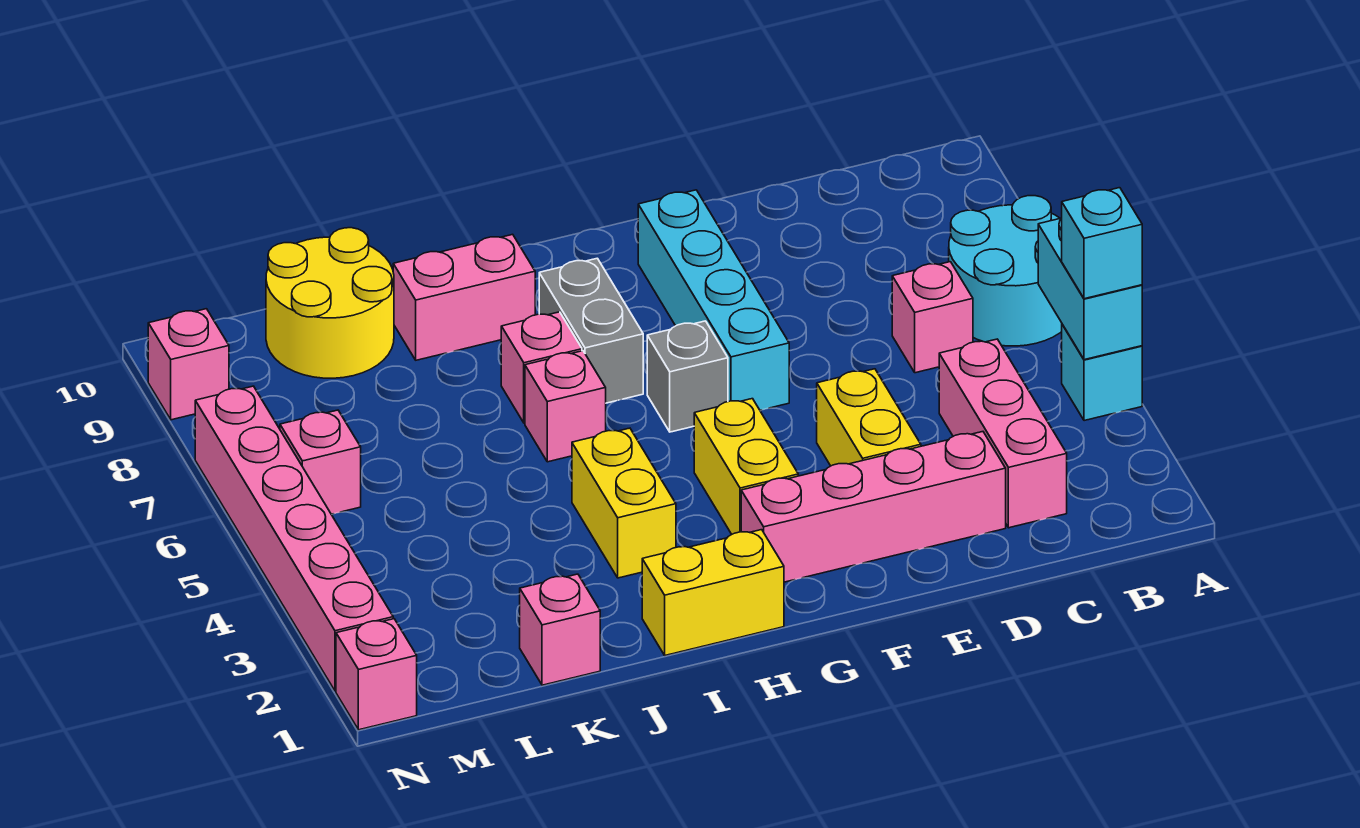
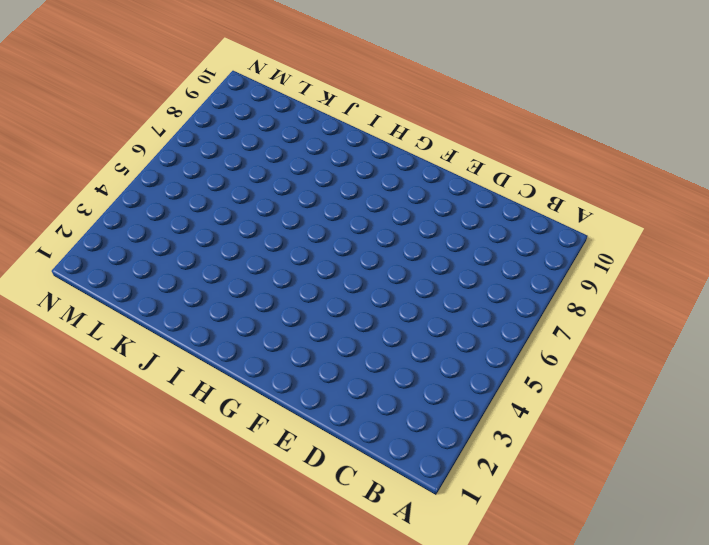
none -> cyan brick A4 level 1
none -> cyan round brick A6:B7 level 1
none -> pink brick C2:C4 level 1

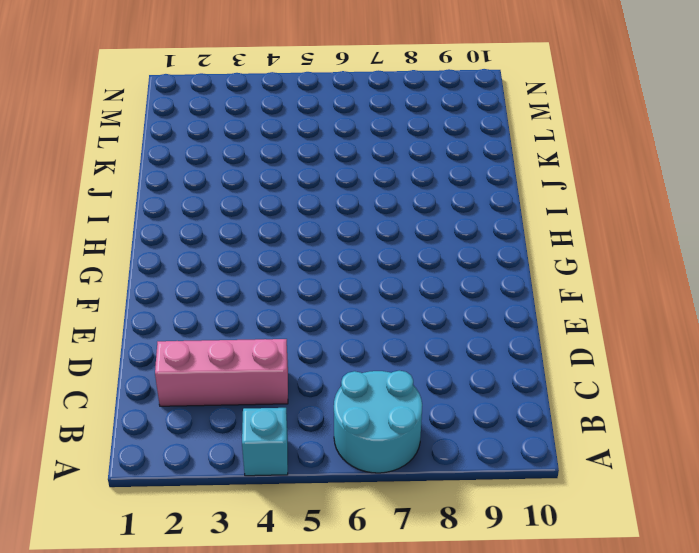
none -> pink brick C6 level 1
none -> pink brick D2:G2 level 1
none -> yellow brick E3:E4 level 1

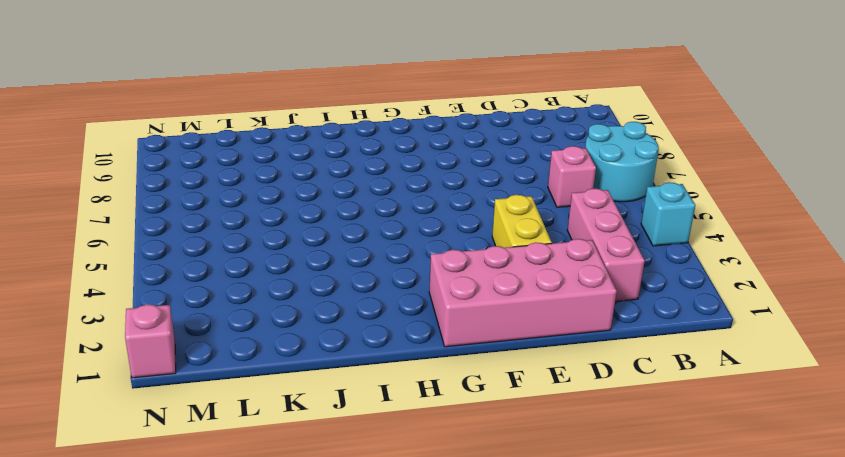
pink brick D1:G2 level 1 -> pink brick D2:G2 level 1
none -> cyan brick F6:F9 level 1
none -> yellow brick G3:G4 level 1
none -> grey brick G6 level 1

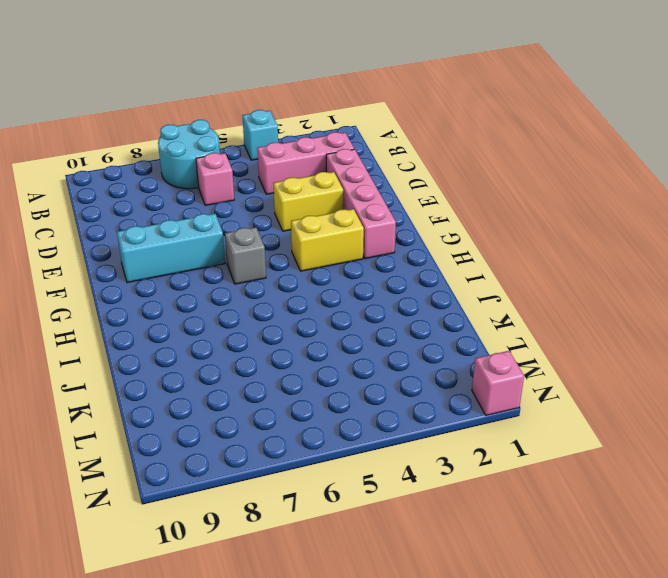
cyan brick F7:F9 level 1 -> cyan brick F6:F9 level 1
none -> yellow brick H1:I1 level 1
none -> grey brick H7:H8 level 1
none -> yellow brick I3:I4 level 1

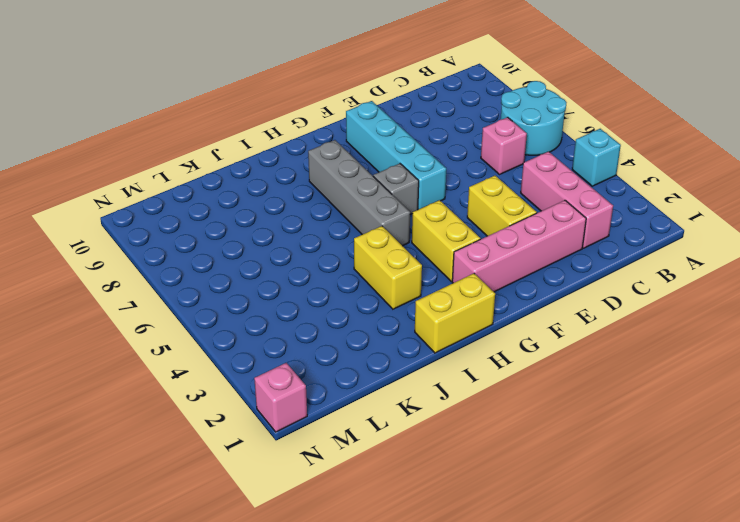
grey brick H5:H8 level 1 -> grey brick H7:H8 level 1
none -> pink brick I6 level 1
none -> pink brick I7 level 1
none -> pink brick I9:J9 level 1

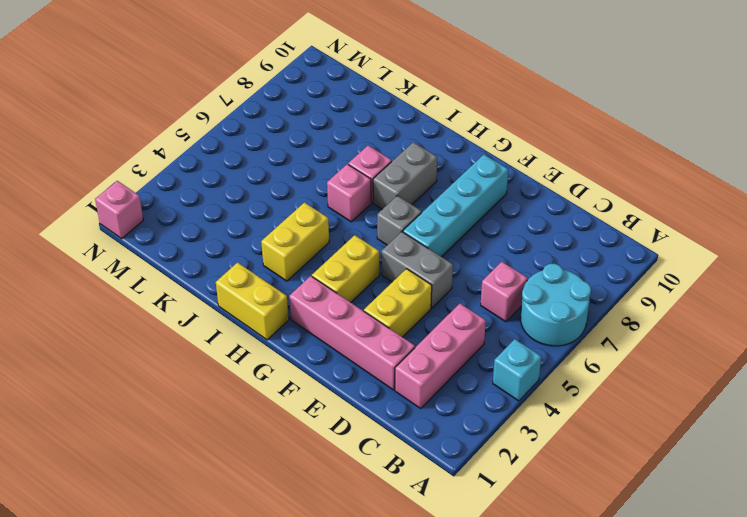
grey brick E5:F5 level 1 -> none
none -> pink brick I9:J9 level 1
none -> pink brick K1 level 1
none -> yellow round brick K9:L10 level 1

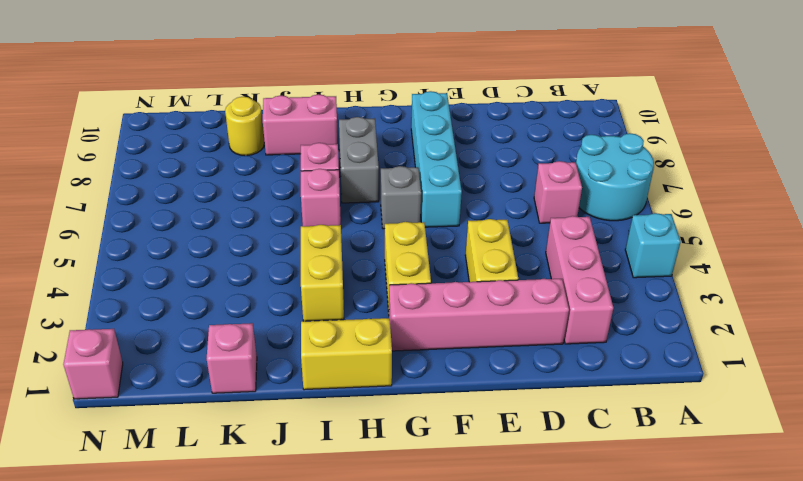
yellow round brick K9 level 1 -> yellow round brick K9:L10 level 1
none -> pink brick M6 level 1
none -> pink brick N2:N7 level 1
none -> pink brick N9 level 1

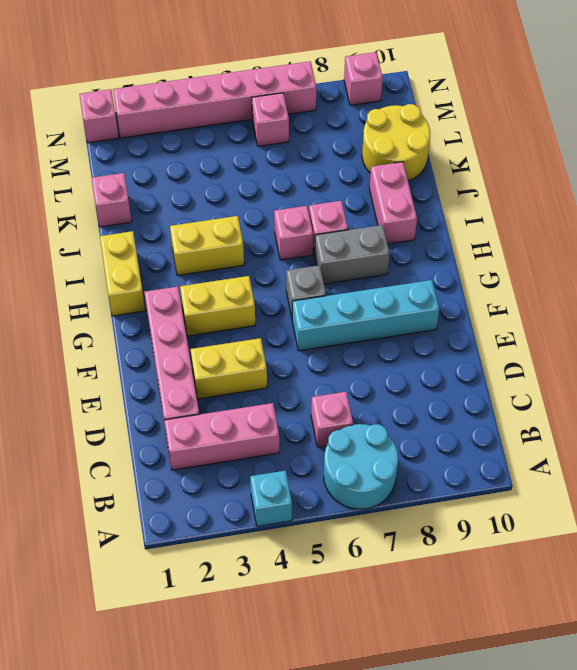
none -> cyan brick A4:A5 level 2
none -> cyan brick A4 level 3

